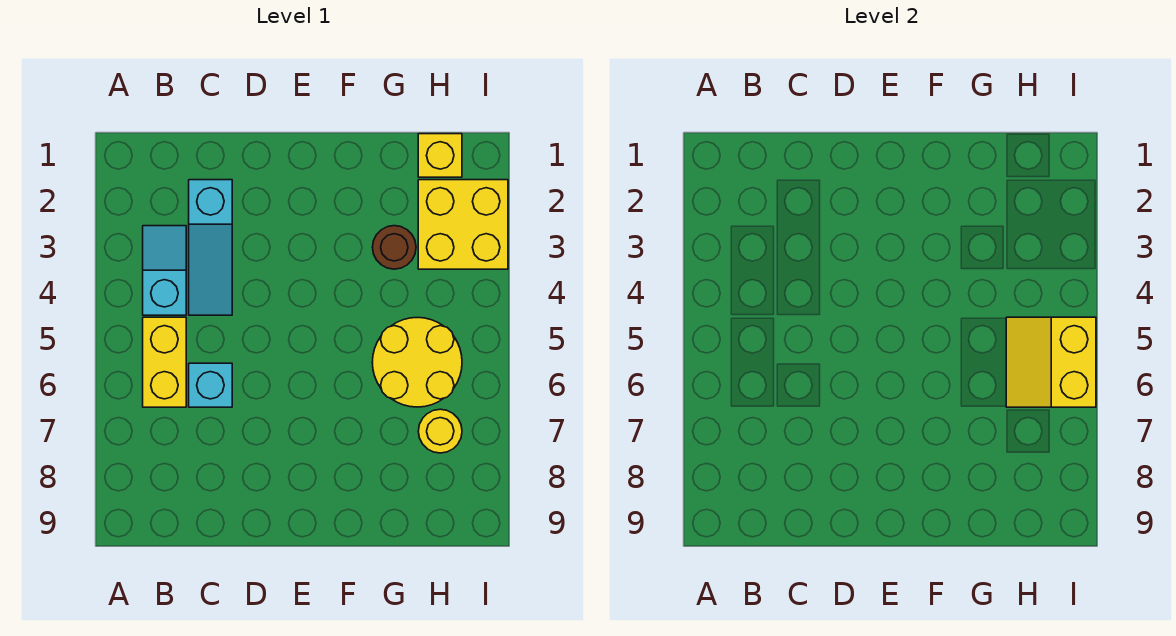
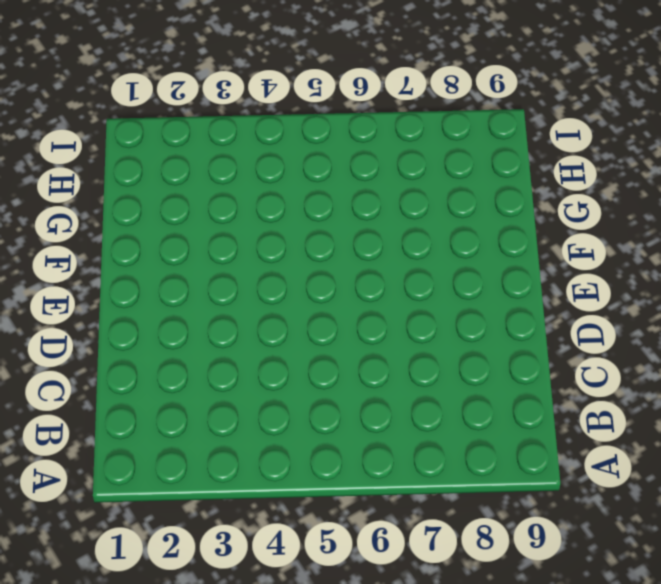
none -> cyan slope B3:B4 level 1 top 4
none -> yellow brick B5:B6 level 1

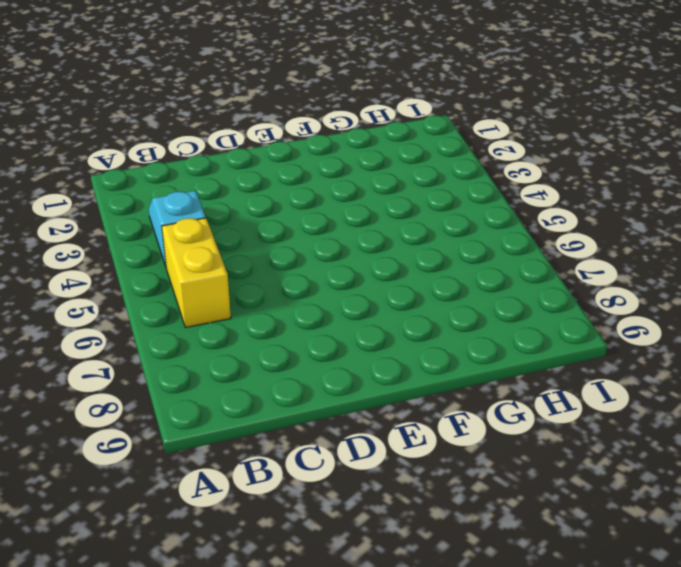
none -> cyan slope C2:C4 level 1 top 2
none -> cyan brick C6 level 1

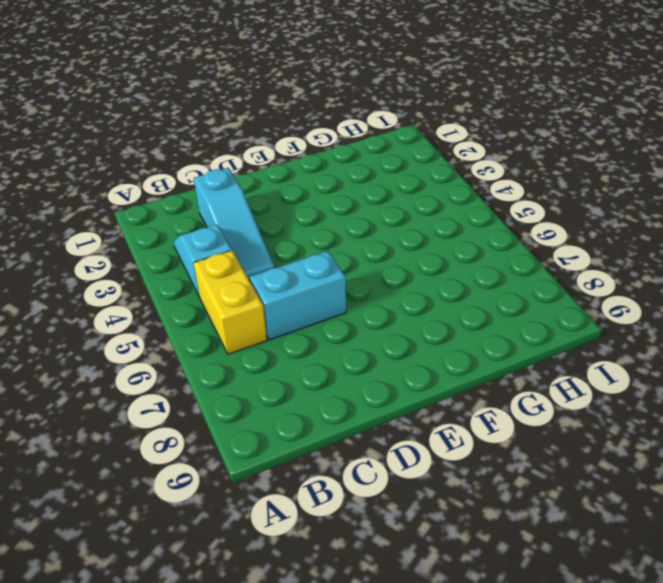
cyan brick C6:D6 level 1 -> cyan brick C6 level 1
none -> brown round brick G3 level 1
none -> yellow round brick G5:H6 level 1

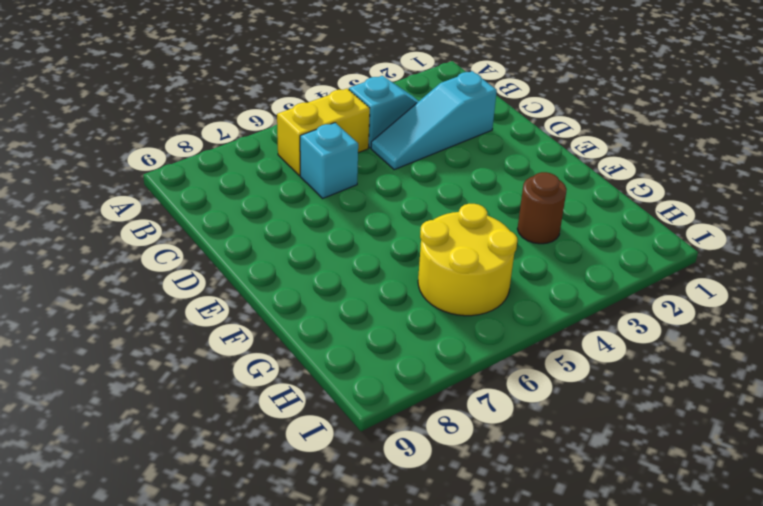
none -> yellow brick H1 level 1
none -> yellow brick H2:I3 level 1

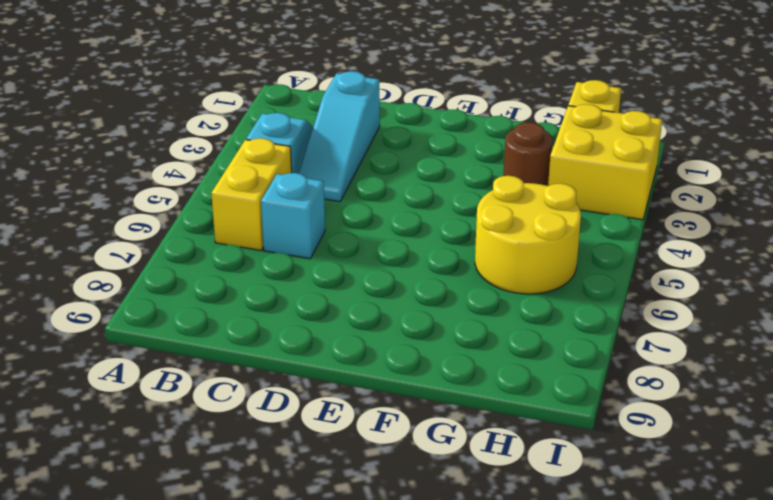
none -> yellow round brick H7 level 1
none -> yellow slope H5:I6 level 2 top I

